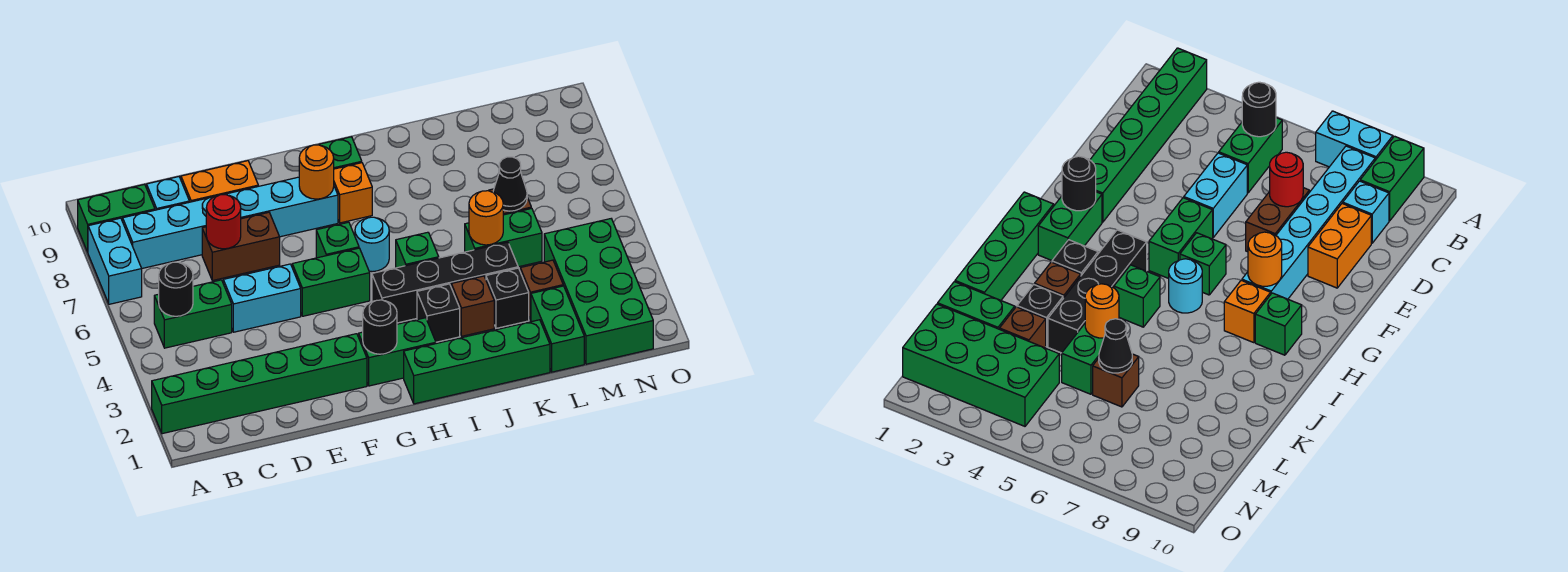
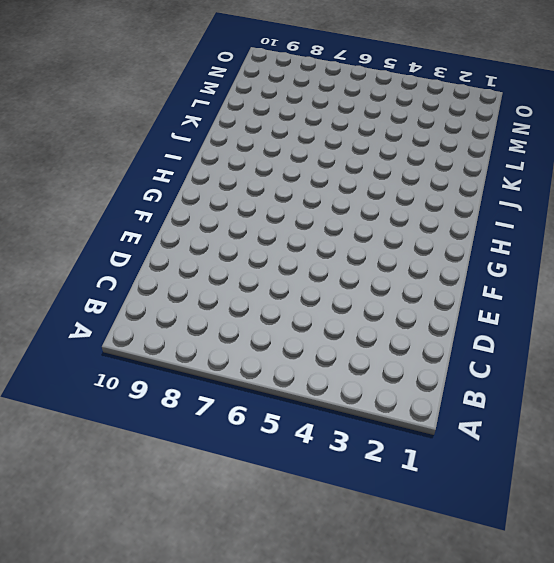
none -> green brick A2:F2 level 1
none -> cyan brick A7:A8 level 1
none -> green brick A9:B9 level 1
none -> green brick B5:C5 level 1

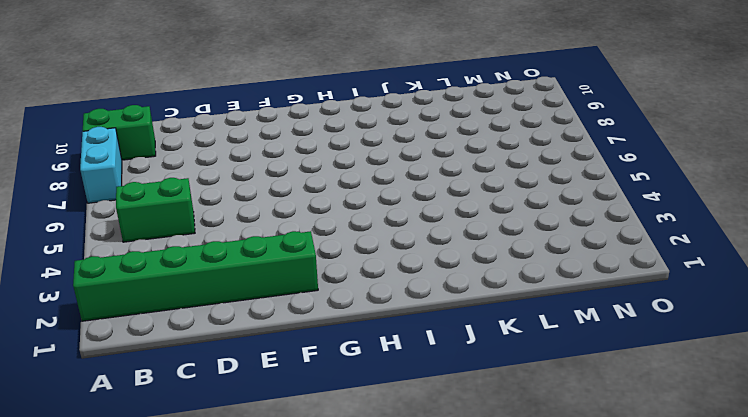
none -> cyan brick B8:G8 level 1
none -> cyan brick C9 level 1
none -> cyan brick D5:E5 level 1
none -> brown brick D7:E7 level 1

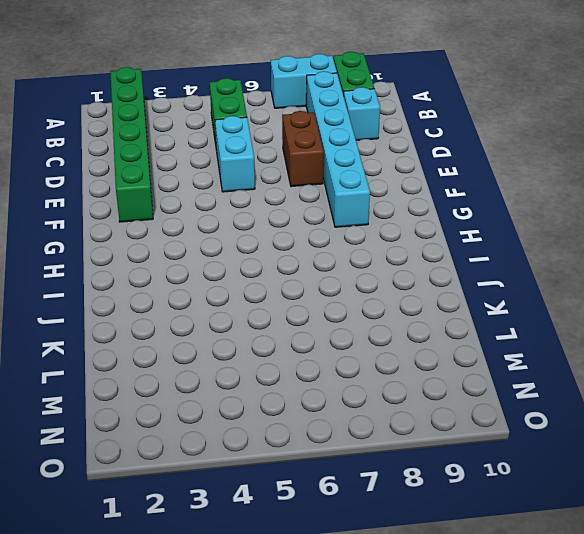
none -> orange brick D9:E9 level 1
none -> green brick F5:G5 level 1
none -> green brick G2:H2 level 1
none -> green brick G6 level 1

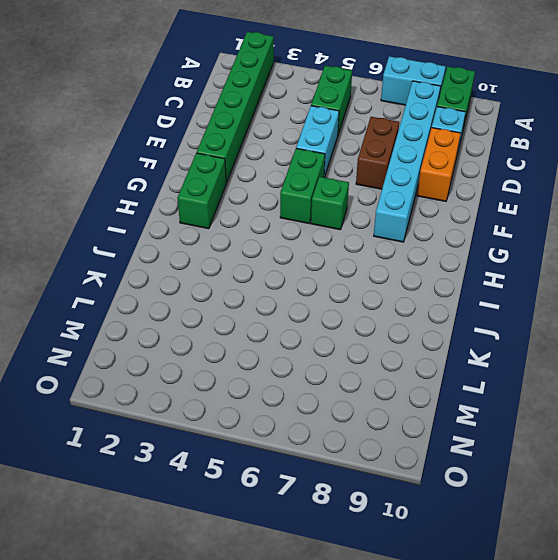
none -> green brick H1:K1 level 1
none -> black brick H4:K4 level 1
none -> cyan round brick H6 level 1
none -> orange brick H8 level 1

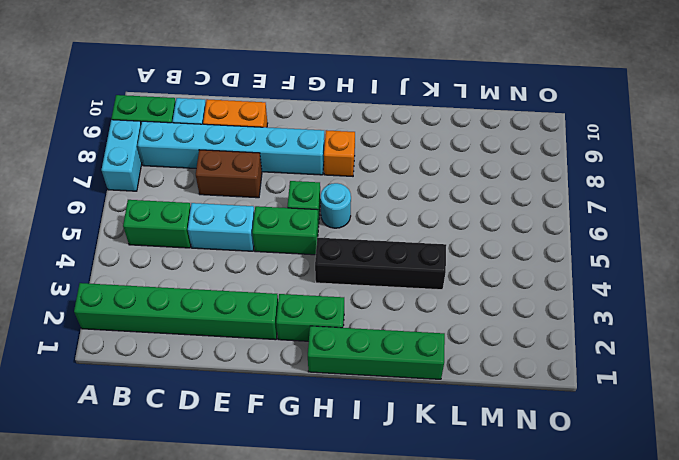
none -> green brick H9 level 1
none -> black brick I3 level 1
none -> green brick I5 level 1
none -> brown brick J3 level 1

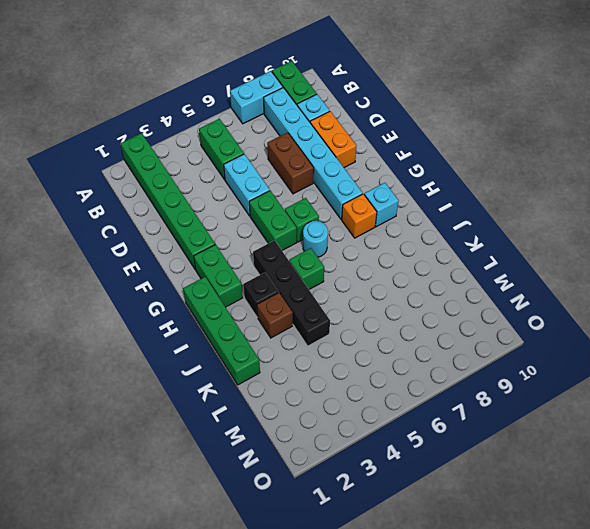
cyan brick H9 level 1 -> green brick H9 level 1
none -> black brick K3 level 1
none -> green brick K5:L5 level 1
none -> green brick L1:L2 level 1
none -> brown brick L3 level 1

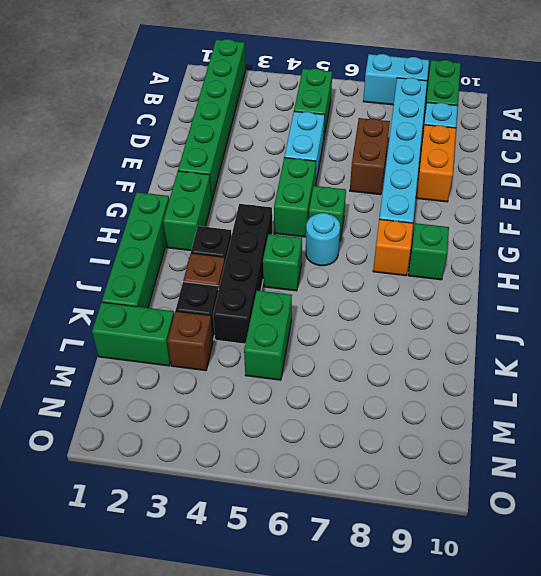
none -> brown brick L6 level 1
none -> green brick M1:N4 level 1
none -> black round brick B5 level 2
none -> red round brick D7 level 2

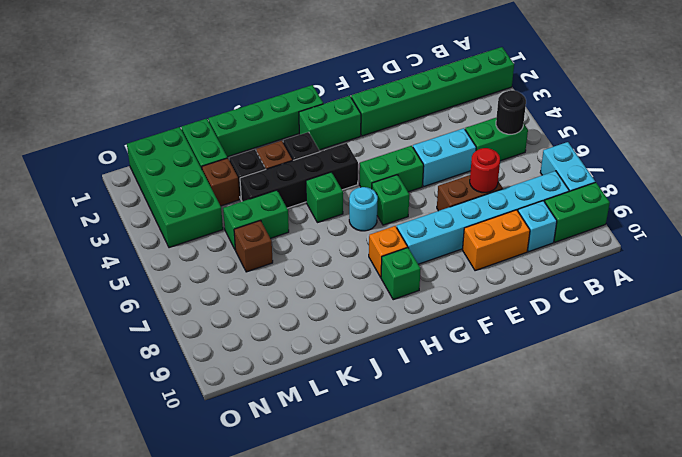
none -> black round brick G2 level 2
none -> orange round brick G8 level 2
none -> orange round brick K5 level 2
none -> black cone L6 level 2

